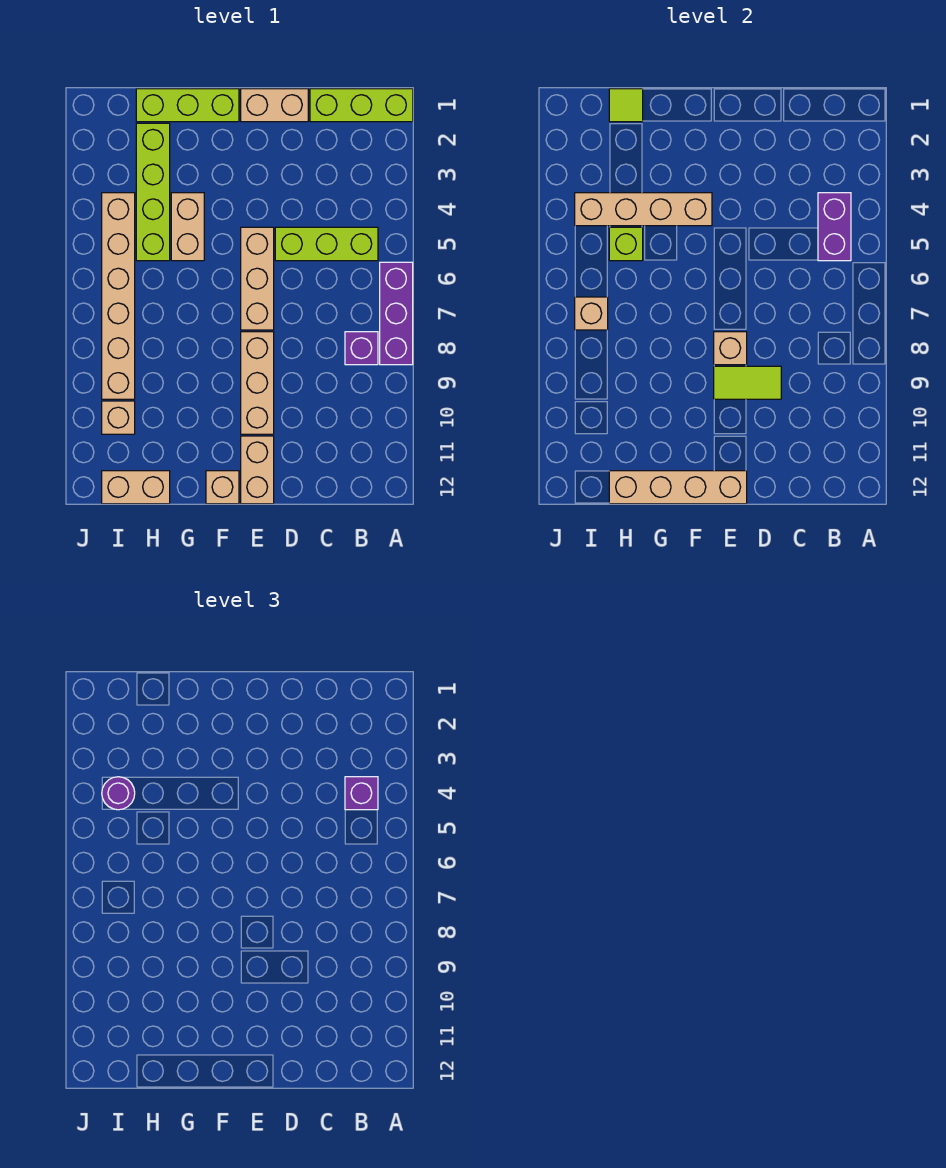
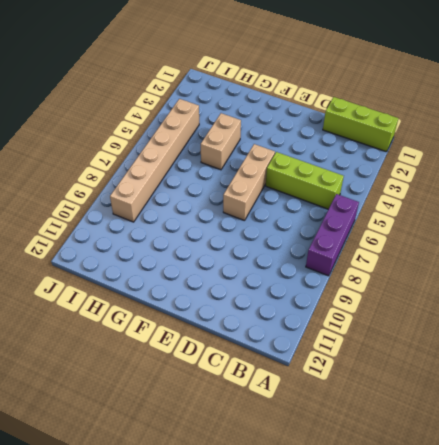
none -> purple brick B8 level 1
none -> tan brick D1:E1 level 1
none -> tan brick E8:E10 level 1

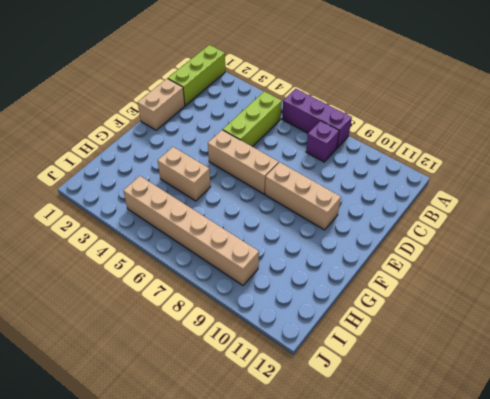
none -> tan brick E11:E12 level 1
none -> lime brick F1:H1 level 1
none -> tan brick F12 level 1

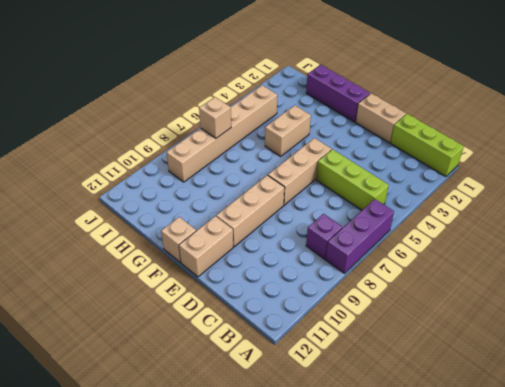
purple brick F1:H1 level 1 -> lime brick F1:H1 level 1
none -> lime brick H2:H5 level 1
none -> tan brick H12:I12 level 1
none -> tan brick I10 level 1

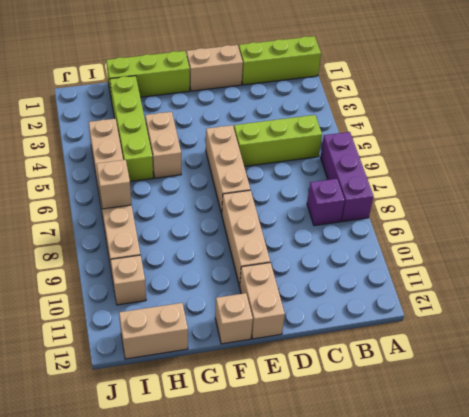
none -> purple brick B4:B5 level 2
none -> lime tile D9:E9 level 2
none -> tan brick E8 level 2

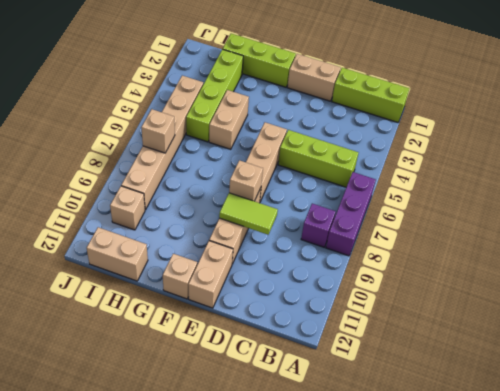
none -> purple brick B4:B5 level 2
none -> tan brick E12:H12 level 2
none -> tan brick F4:I4 level 2

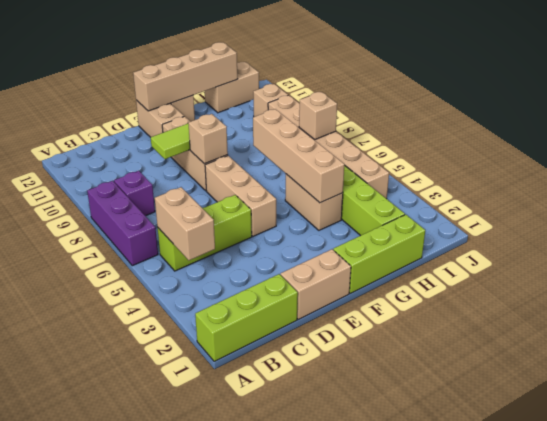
tan brick B4:B5 level 2 -> purple brick B4:B5 level 2
tan brick G4:G7 level 2 -> tan brick F4:I4 level 2
none -> lime tile H1 level 2
none -> lime brick H5 level 2
none -> purple brick B4 level 3

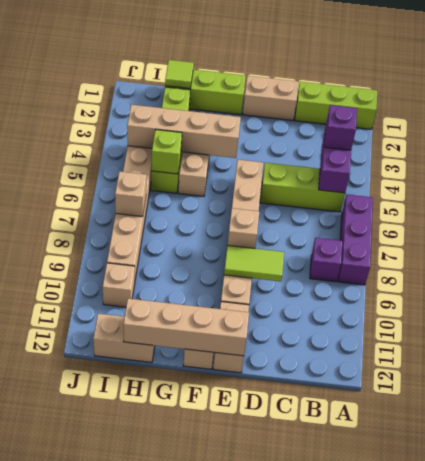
none -> purple round brick I4 level 3

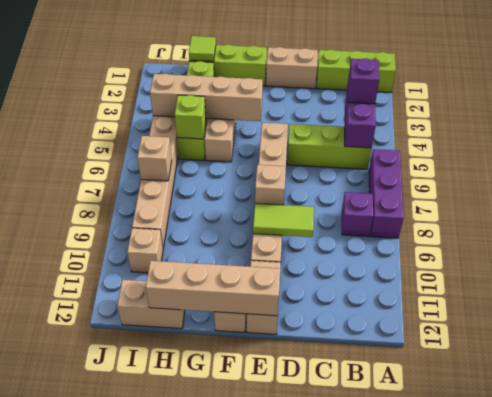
none -> purple round brick I4 level 3

